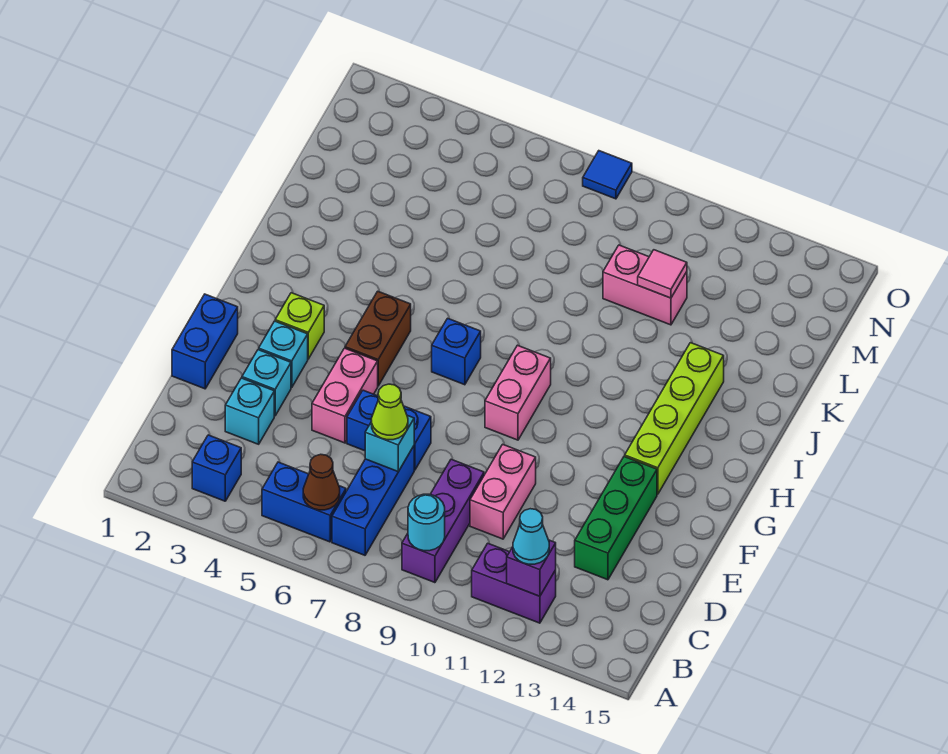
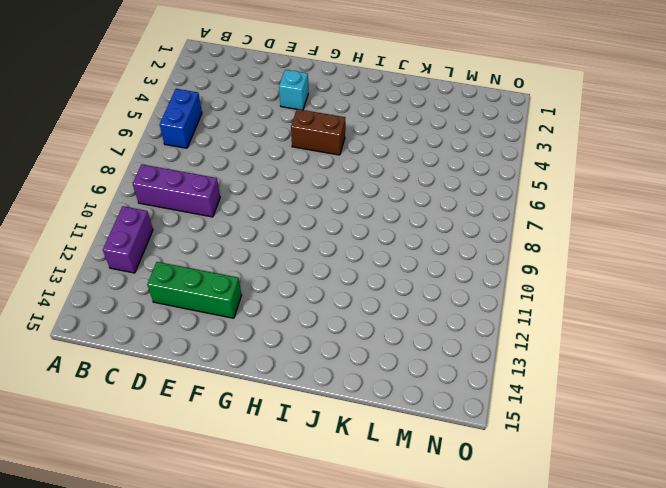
none -> blue brick B3 level 1
none -> blue brick B7:D7 level 1
none -> cyan brick D3 level 1

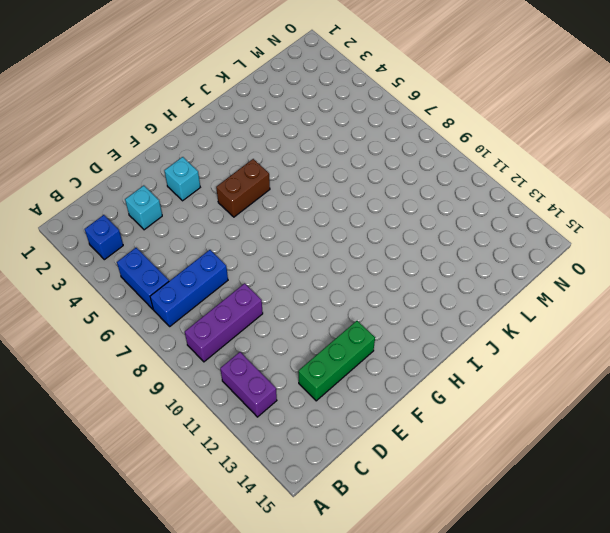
none -> pink brick D10:E10 level 1
none -> blue brick E1:F1 level 1
none -> cyan brick E3 level 1

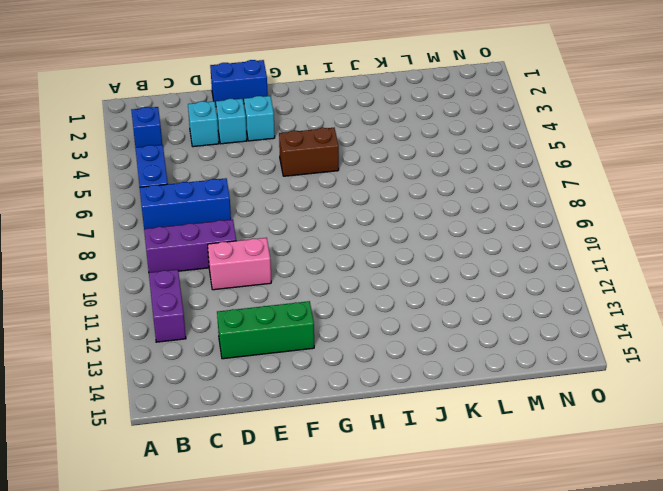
none -> pink brick E5:F5 level 1
none -> blue brick E6:E7 level 1
none -> lime brick G3 level 1

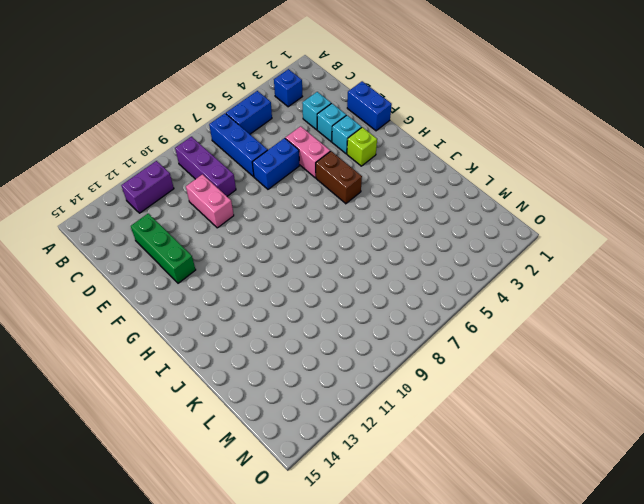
none -> pink brick G9:H9 level 1
none -> lime brick G13:J13 level 1
none -> blue brick H7 level 1

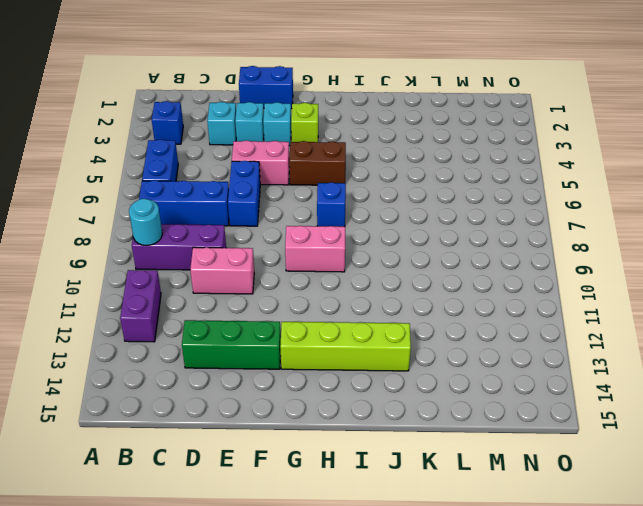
none -> pink brick L10:L11 level 1
none -> blue tile O8 level 1
none -> brown cone B6 level 2

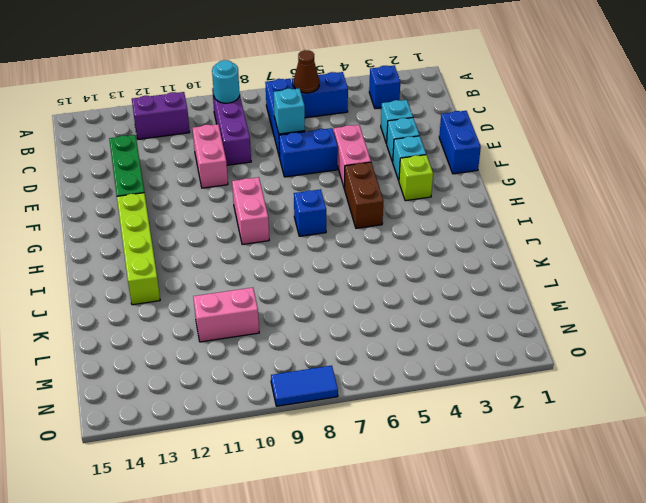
blue tile O8:O9 level 1 -> blue tile O8 level 1
none -> purple brick B12 level 2
none -> pink tile L11 level 2
none -> cyan cone B12 level 3

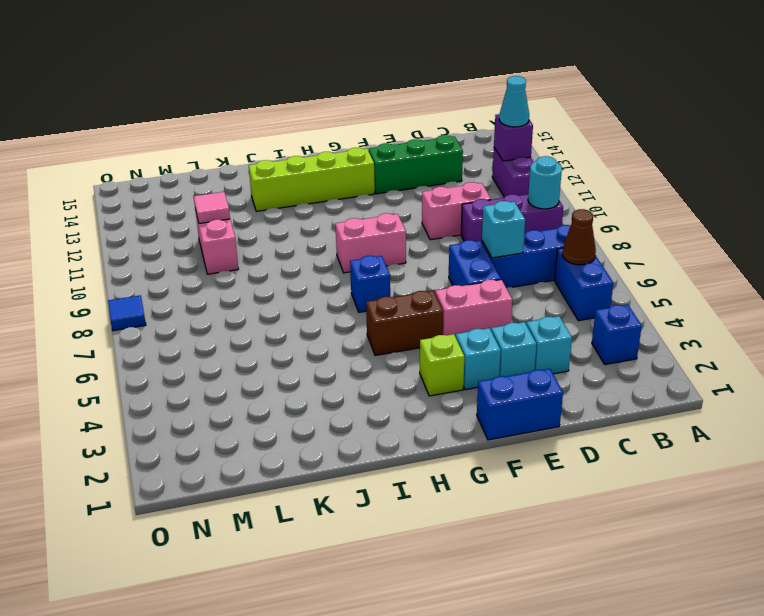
none -> lime cone D7 level 3

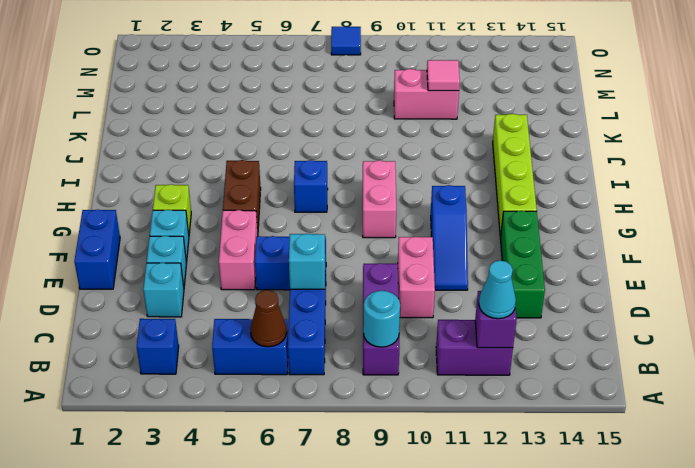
blue slope E11:G11 level 1 top G -> none
none -> lime cone D7 level 3

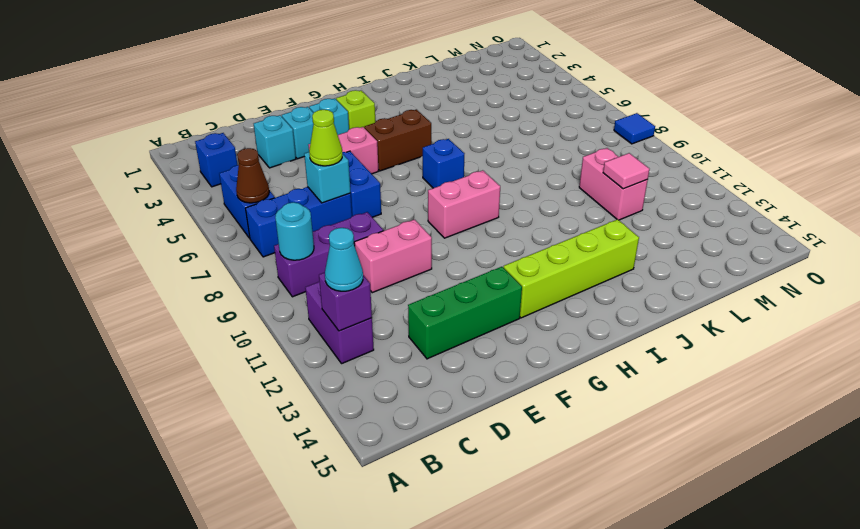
none -> blue brick E1:F1 level 1

